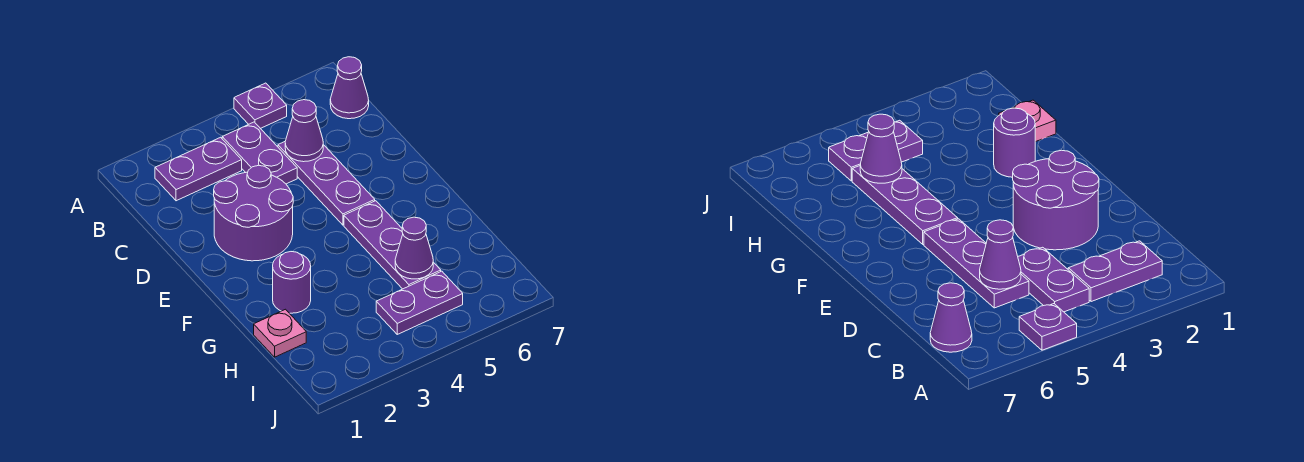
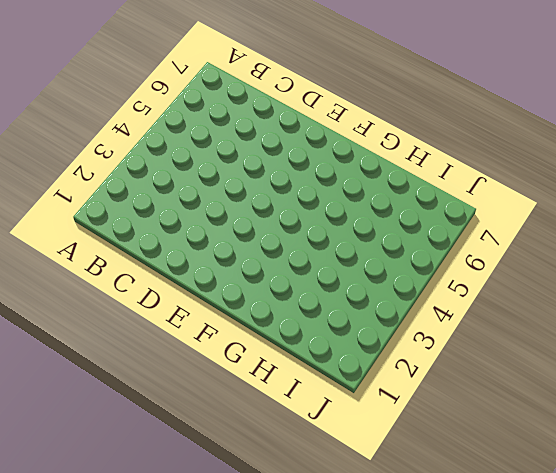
none -> purple plate A5 level 1
none -> purple plate B2:B3 level 1
none -> purple plate B4:C4 level 1

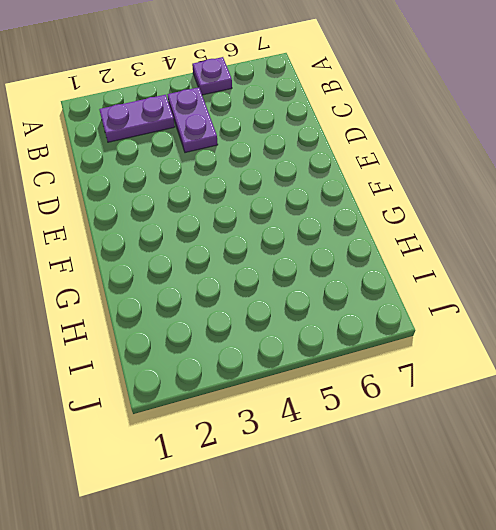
none -> purple cone B7 level 1
none -> purple plate C5:E5 level 1
none -> purple round brick D2:E3 level 1

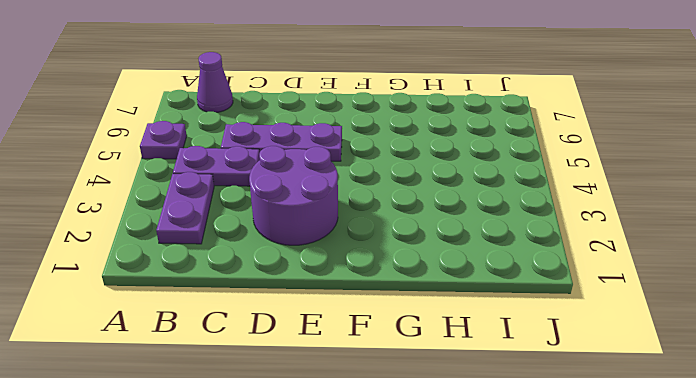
none -> purple plate F5:H5 level 1
none -> purple round brick G2 level 1
none -> pink plate H1 level 1

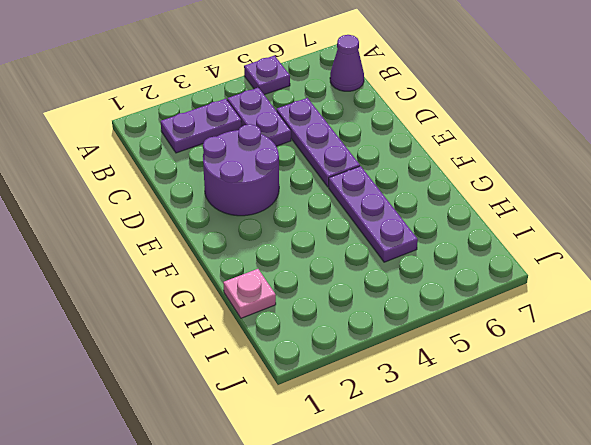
none -> purple round brick G2 level 1
none -> purple plate I4:I5 level 1
none -> purple cone C5 level 2

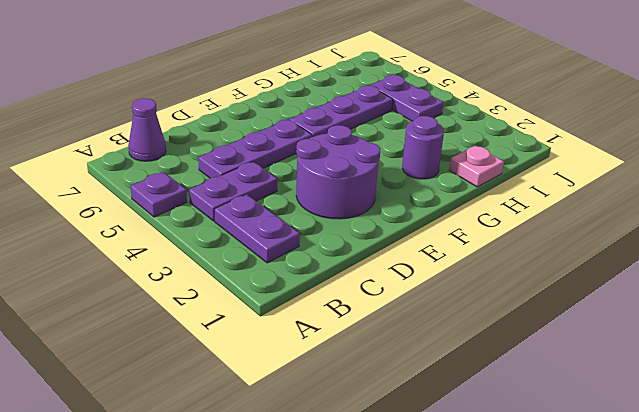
none -> purple cone C5 level 2
none -> purple cone H5 level 2

